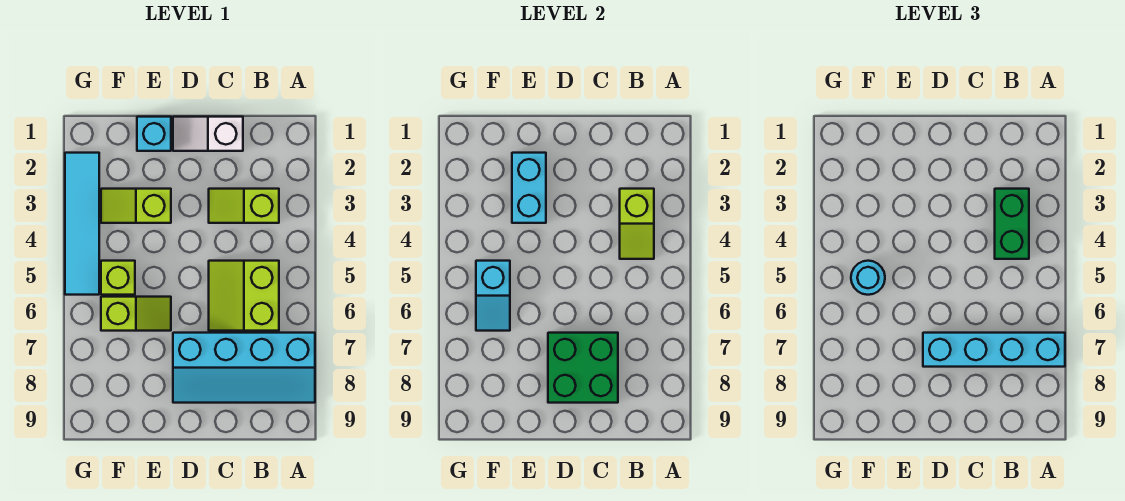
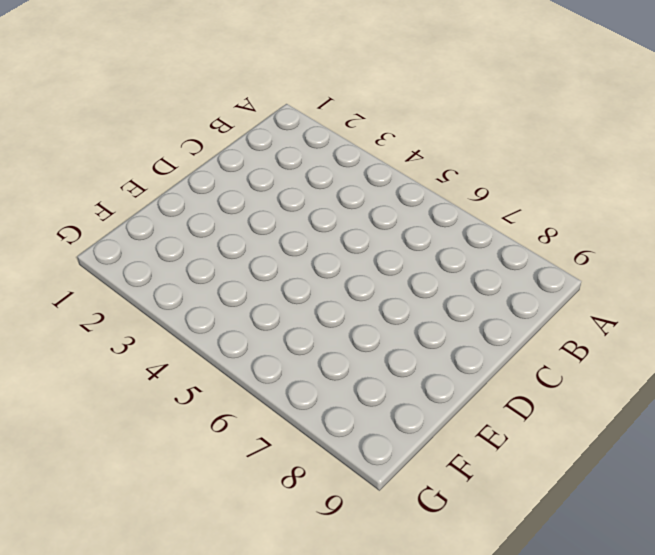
none -> cyan slope A7:D8 level 1 top 7
none -> lime slope B3:C3 level 1 top B
none -> lime slope B5:C6 level 1 top B

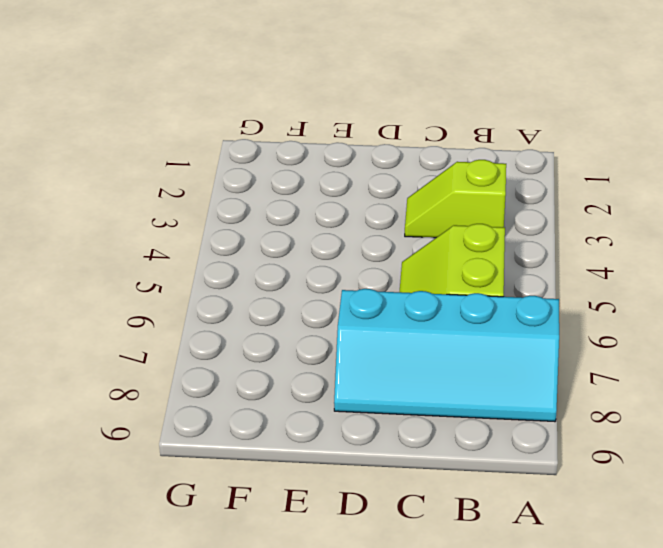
none -> white slope C1:D1 level 1 top C
none -> cyan brick E1 level 1
none -> lime slope E3:F3 level 1 top E

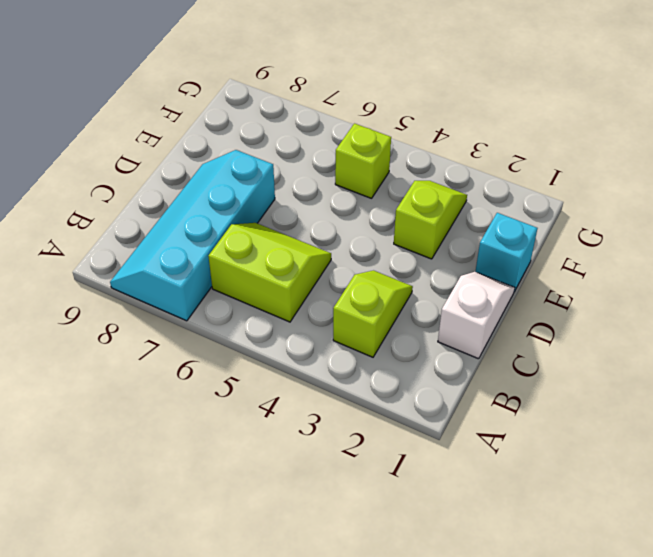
none -> lime slope E6:F6 level 1 top F
none -> cyan tile G2:G5 level 1
none -> lime slope B3:B4 level 2 top 3

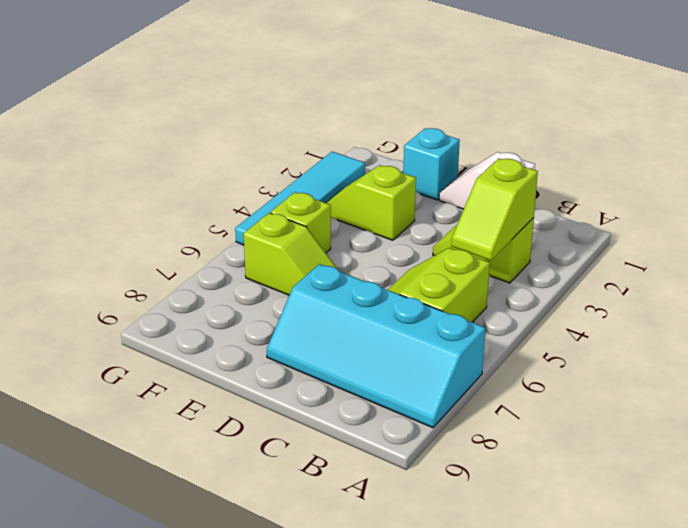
none -> green brick C7:D8 level 2
none -> cyan brick E2:E3 level 2
none -> cyan slope F5:F6 level 2 top 5

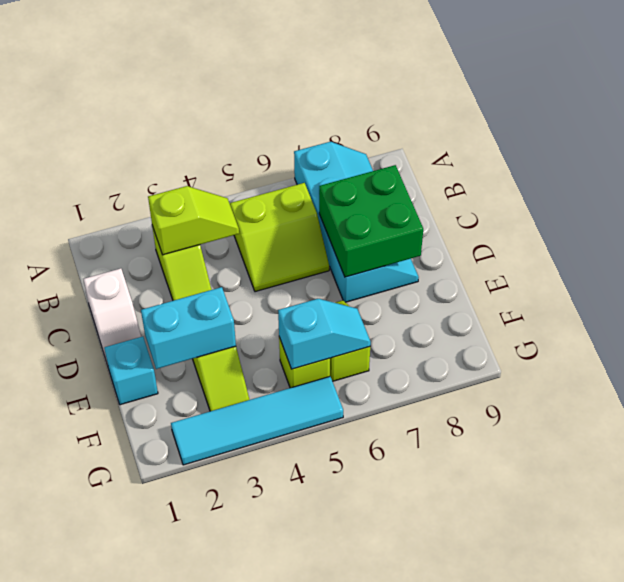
none -> cyan brick A7:D7 level 3
none -> green brick B3:B4 level 3
none -> cyan round brick F5 level 3

